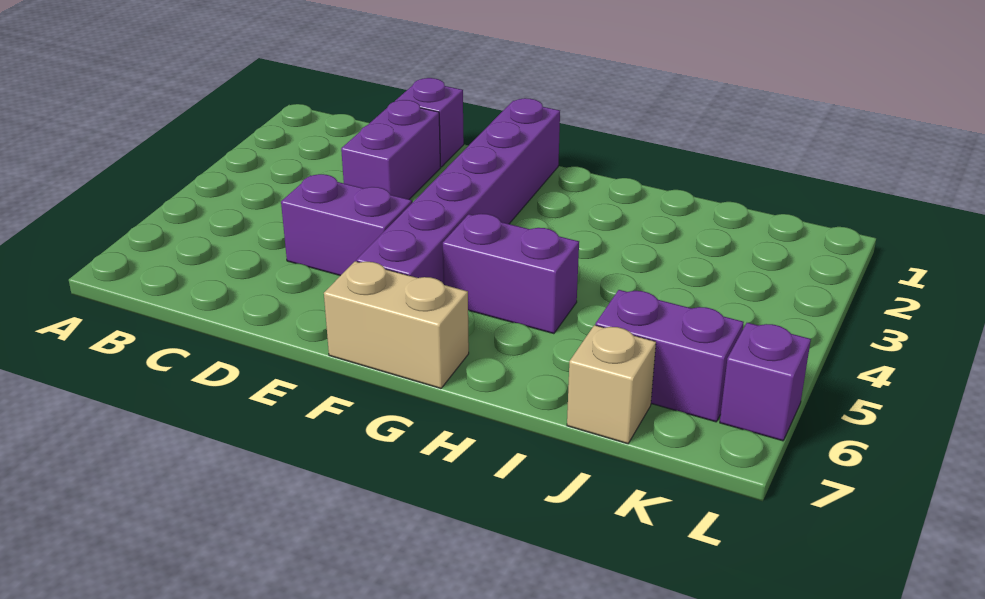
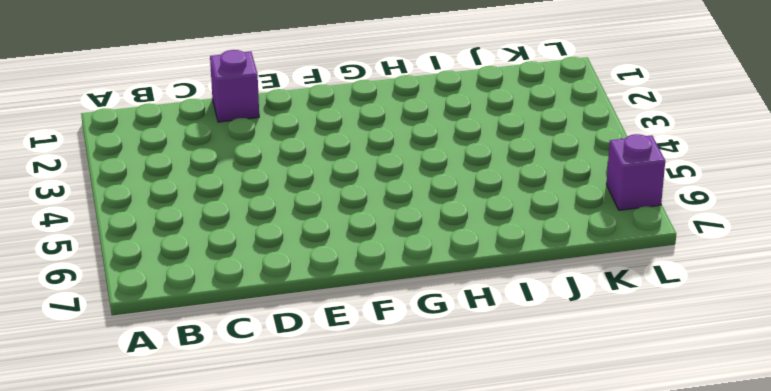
none -> purple brick D2:D3 level 1
none -> purple brick D5:E5 level 1

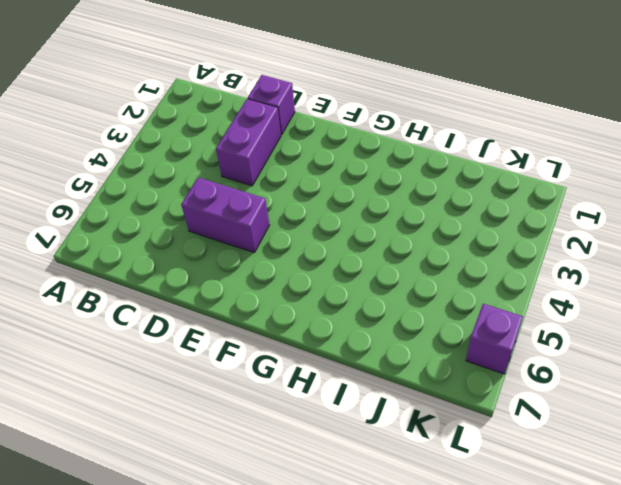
none -> purple brick F1:F6 level 1
none -> tan brick F7:G7 level 1

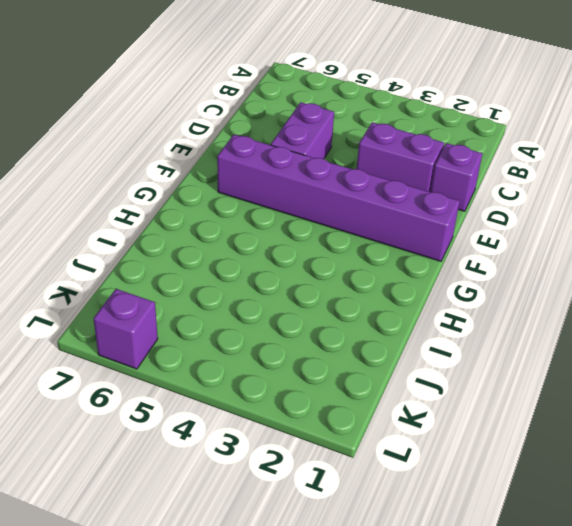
none -> tan brick F7:G7 level 1
none -> purple brick G5:H5 level 1

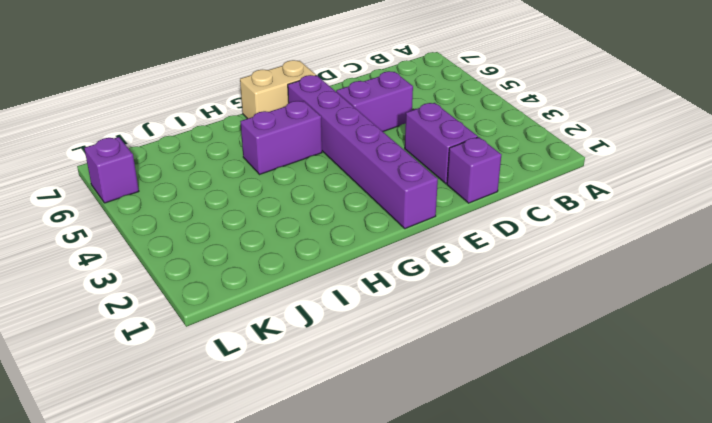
none -> purple brick J6:K6 level 1
none -> tan brick J7 level 1

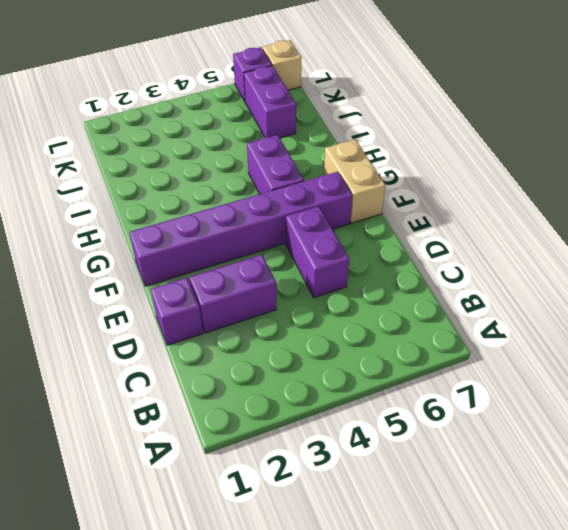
tan brick L7 level 1 -> tan brick J7 level 1

